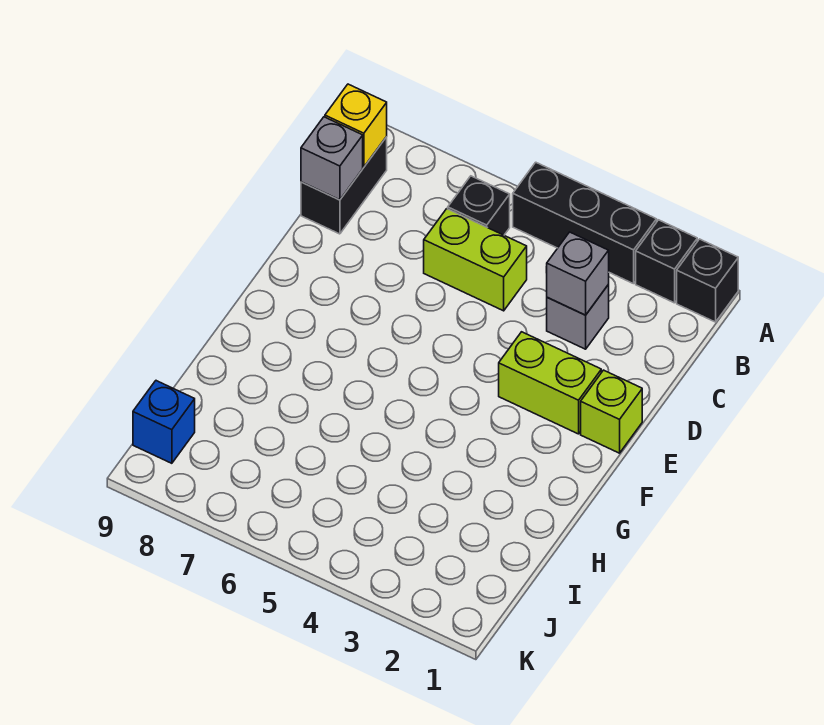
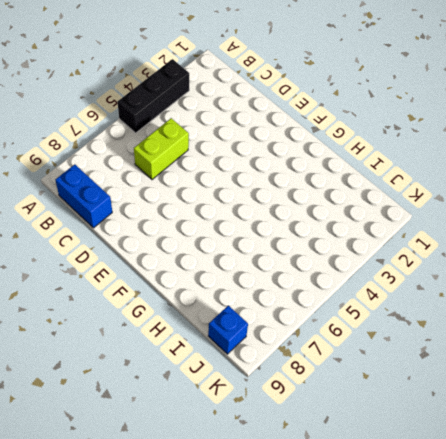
blue brick B9:C9 level 1 -> black brick B9:C9 level 1
none -> black brick A1 level 1
none -> black brick A2 level 1
none -> black brick B6 level 1

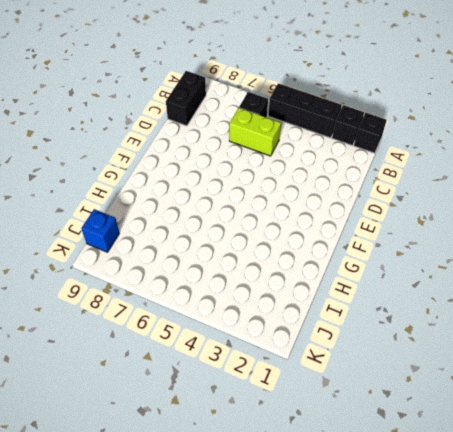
none -> grey brick C3 level 1
none -> lime brick E1 level 1
none -> lime brick E2:E3 level 1

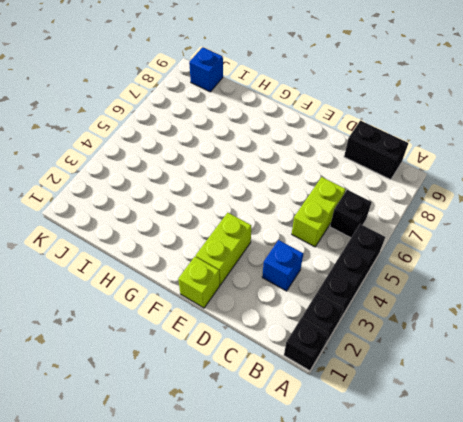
blue brick C3 level 1 -> grey brick C3 level 1
none -> yellow brick B9 level 2
none -> grey brick C3 level 2
none -> grey brick C9 level 2

